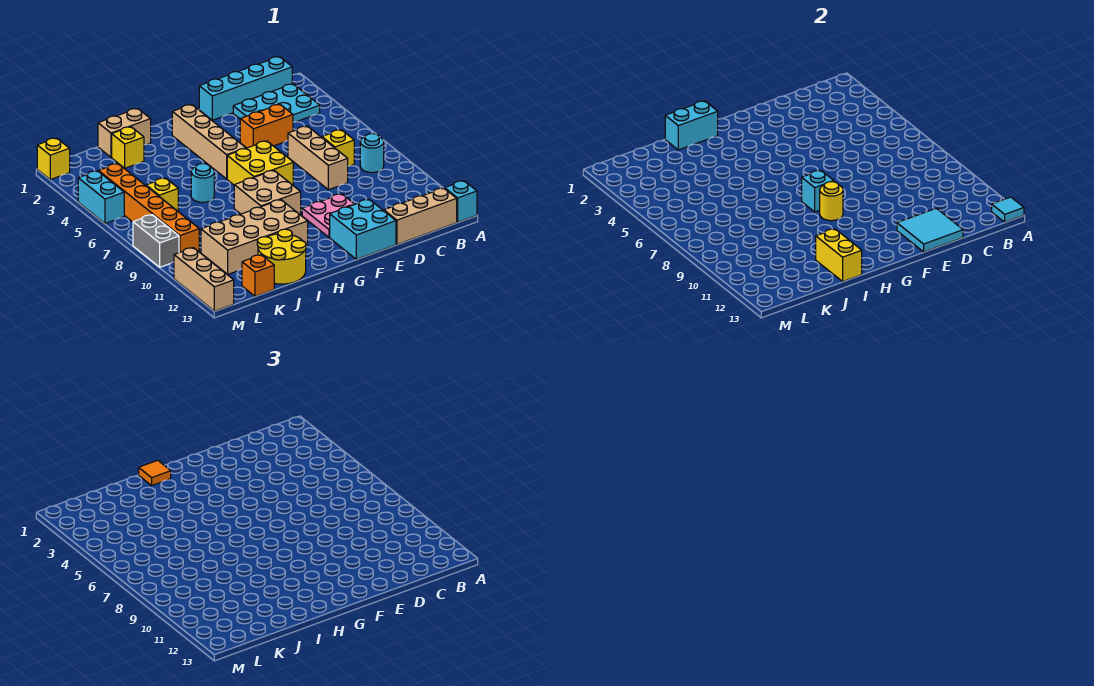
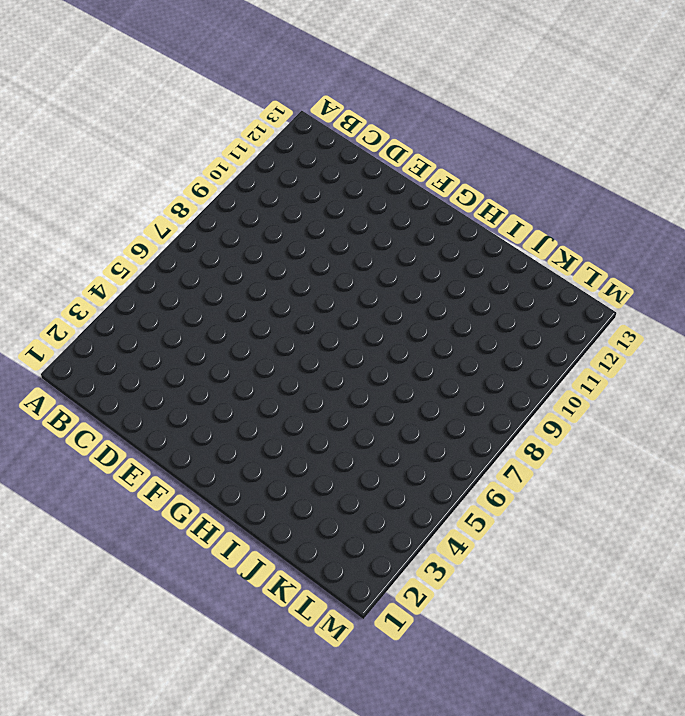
none -> cyan brick A13 level 1
none -> cyan brick B1:E1 level 1
none -> cyan plate B2:D3 level 1
none -> cyan round brick B8 level 1

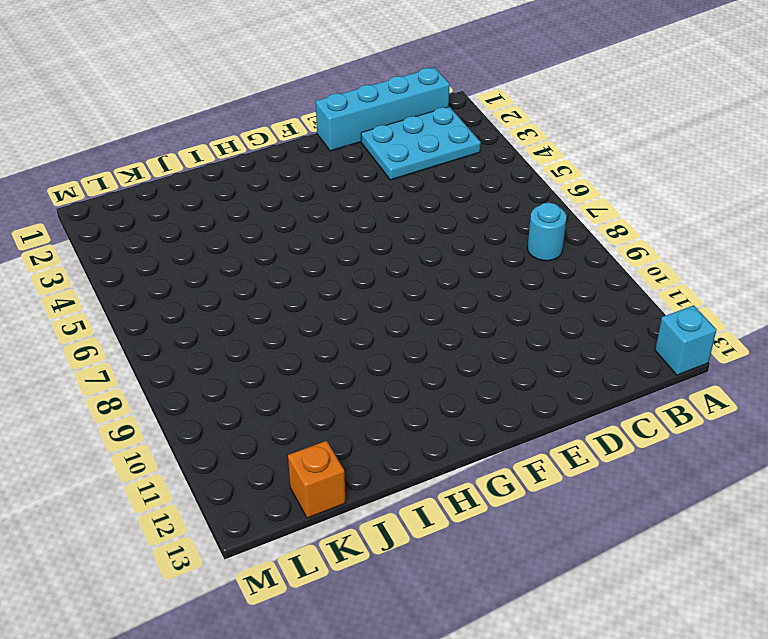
none -> tan brick B13:D13 level 1
none -> yellow brick C7 level 1
none -> orange brick D4:E4 level 1
none -> tan brick D6:D8 level 1

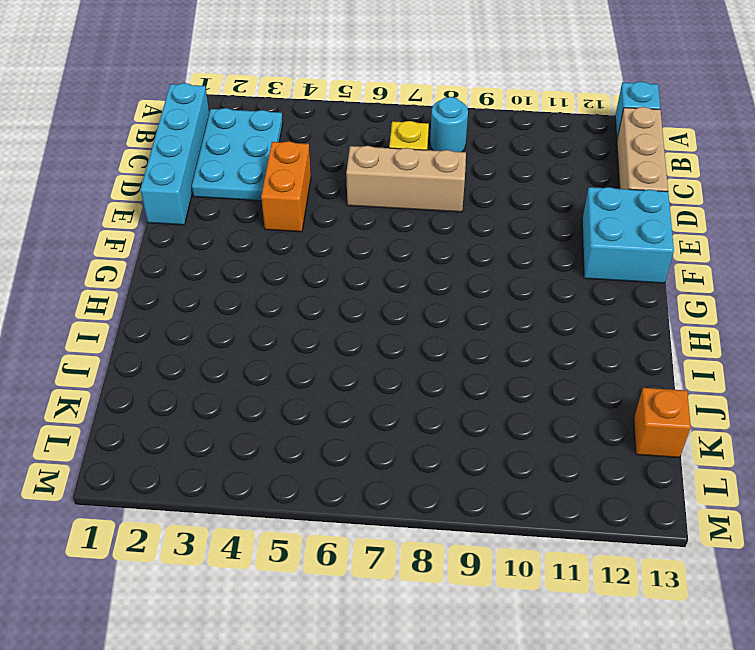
none -> pink plate E10:F11 level 1
none -> yellow brick F6:G7 level 1
none -> tan brick G2:G5 level 1
none -> tan brick G8:H9 level 1

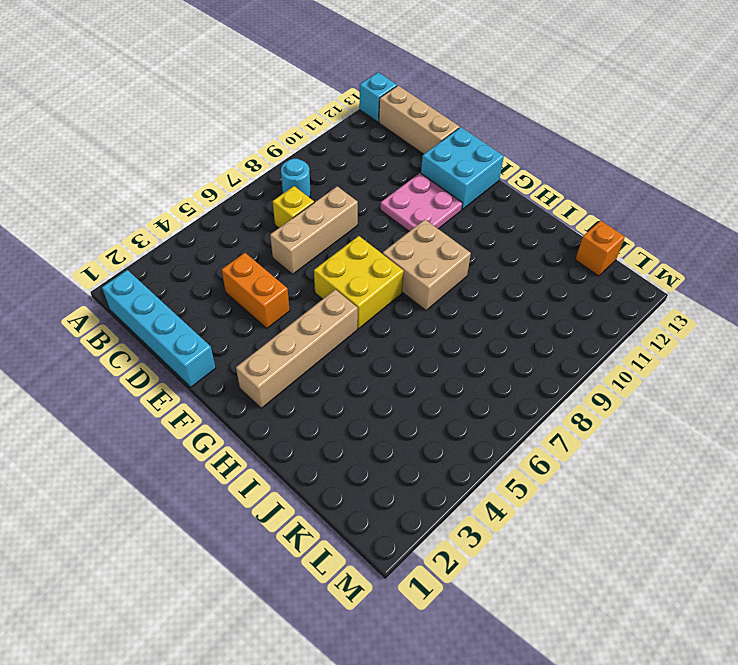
none -> cyan plate B2:D3 level 1
none -> tan brick H10:K11 level 1
none -> tan brick I1:J1 level 1
none -> cyan round brick I6 level 1

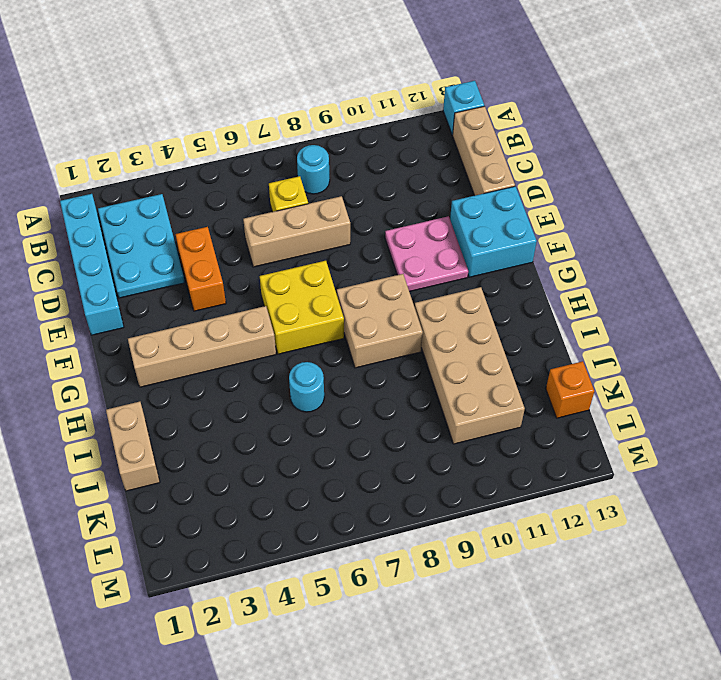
none -> yellow round brick I12:J13 level 1
none -> yellow brick J2 level 1
none -> yellow brick K6 level 1
none -> orange brick L4:L9 level 1

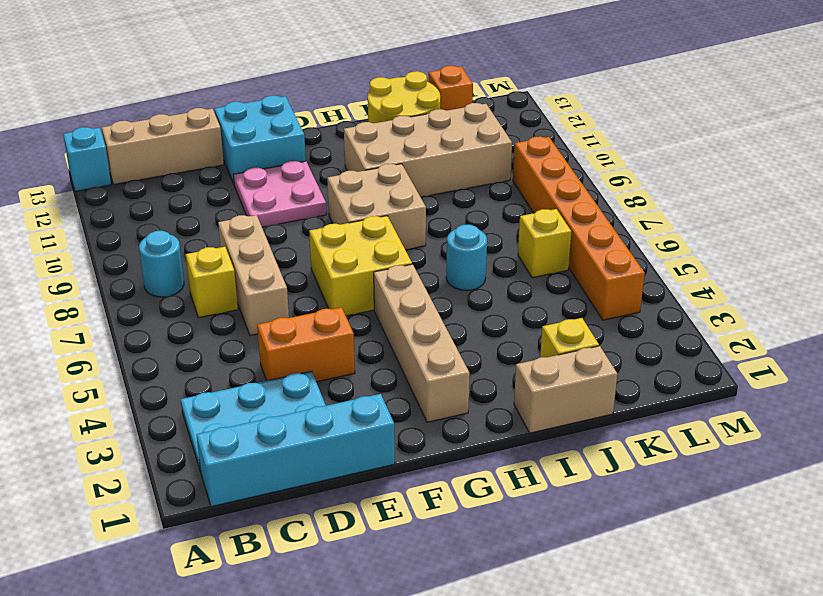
none -> yellow brick M1 level 1
none -> cyan brick M4:M5 level 1
none -> grey brick M8:M9 level 1
none -> tan brick M11:M13 level 1

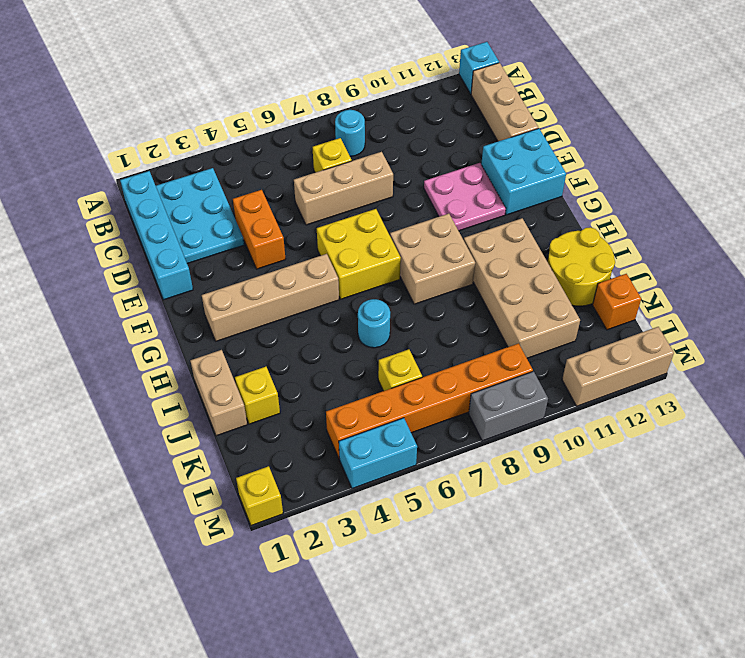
none -> cyan tile A13 level 2
none -> cyan tile D12:E13 level 2
none -> cyan brick G8 level 2
none -> yellow round brick G9 level 2

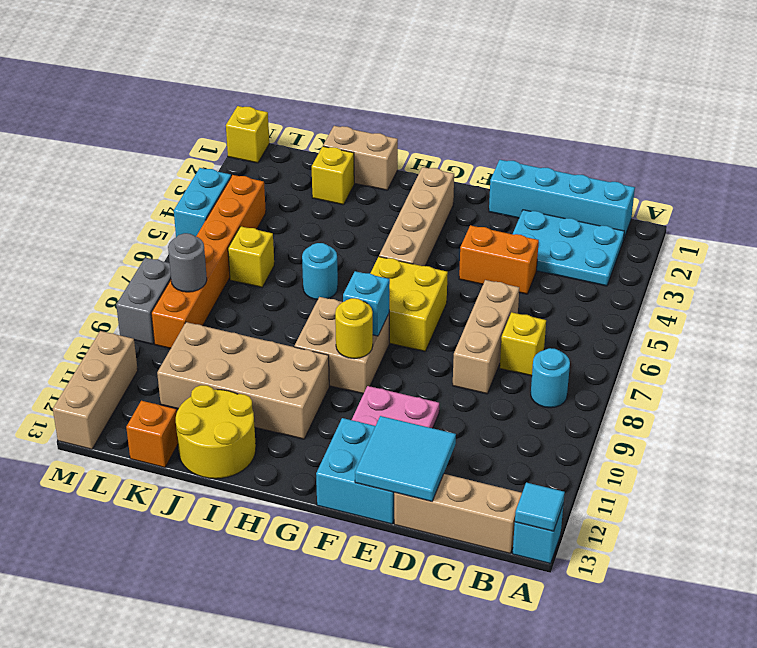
grey round brick L8 level 2 -> none
none -> cyan brick H1:I1 level 2
none -> yellow brick I12:I13 level 2
none -> orange tile H1 level 3

